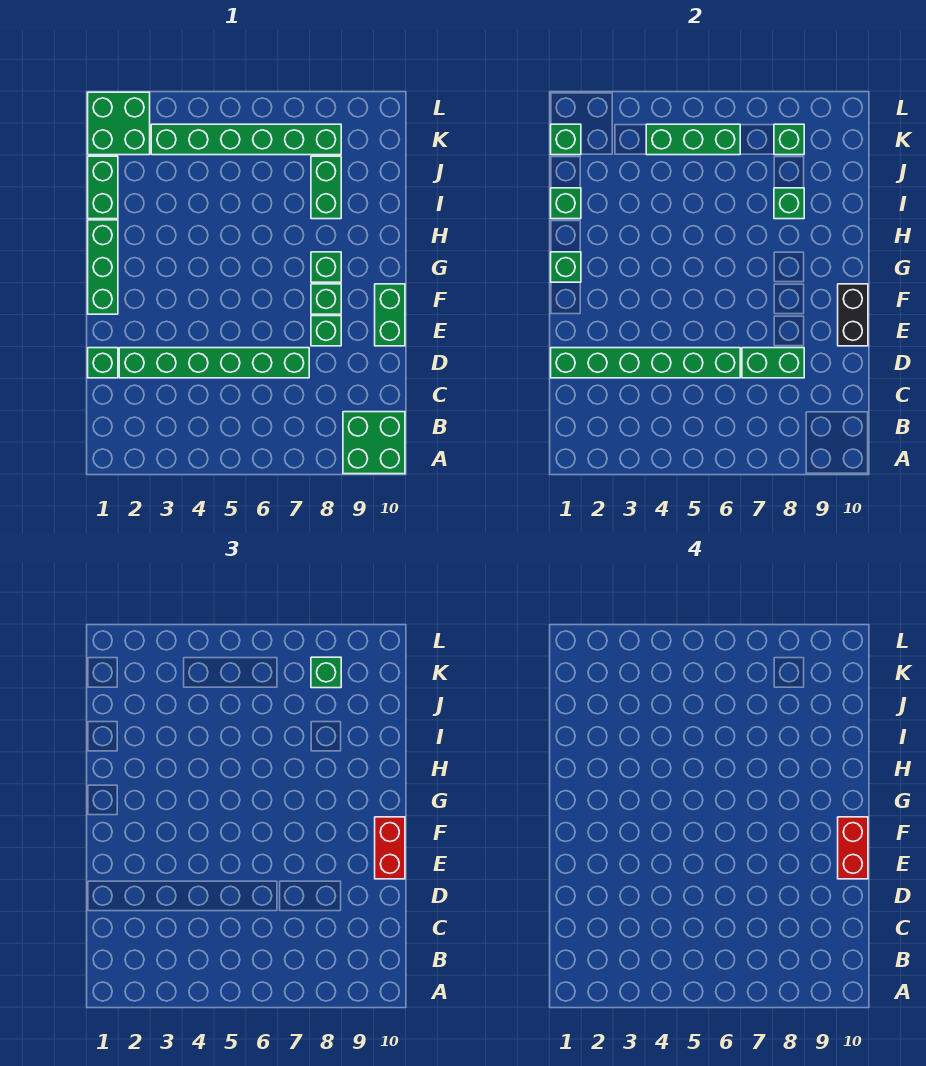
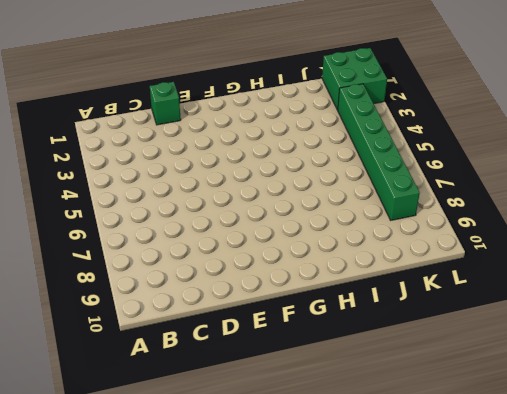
none -> green brick A9:B10 level 1
none -> green brick D2:D7 level 1
none -> green brick E8 level 1

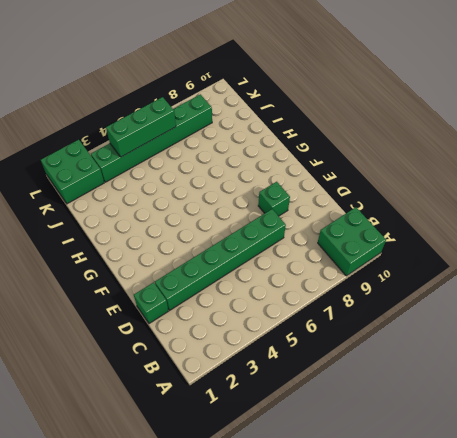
none -> green brick E10:F10 level 1
none -> green brick F1:H1 level 1
none -> green brick F8 level 1

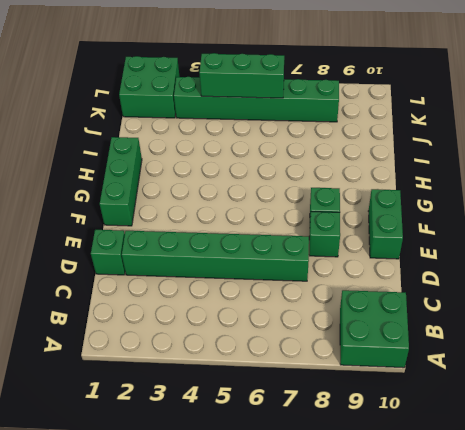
none -> green brick G8 level 1
none -> green brick I1:J1 level 1
none -> green brick I8:J8 level 1

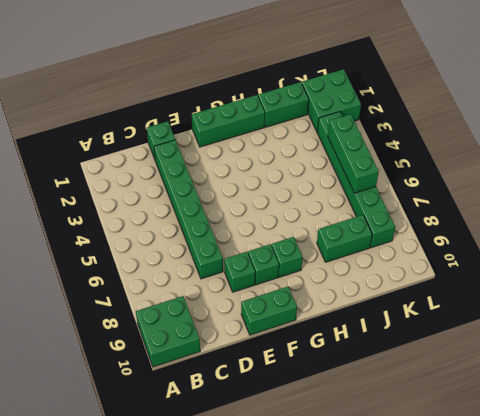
none -> green brick D1:D6 level 2
none -> green brick D7:D8 level 2
none -> black brick E10:F10 level 2

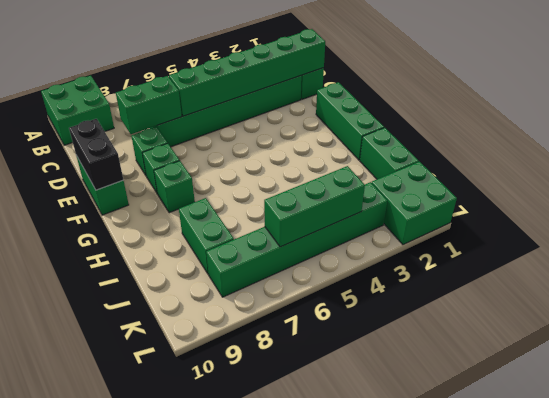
none -> green brick G1 level 2
none -> green brick I1 level 2
none -> green brick I8 level 2

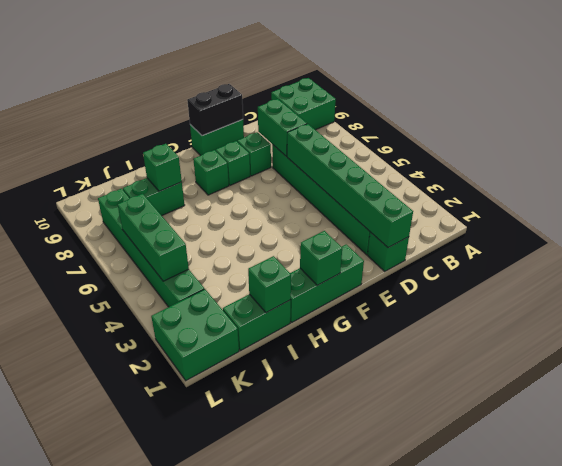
none -> green brick K1 level 2
none -> green brick K8 level 2
none -> red brick E10:F10 level 3

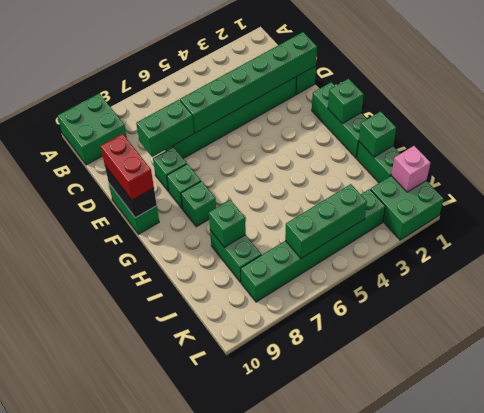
pink brick K1 level 2 -> green brick K1 level 2
none -> green brick K8 level 2
none -> green brick K8 level 3
none -> red brick E10:F10 level 4

